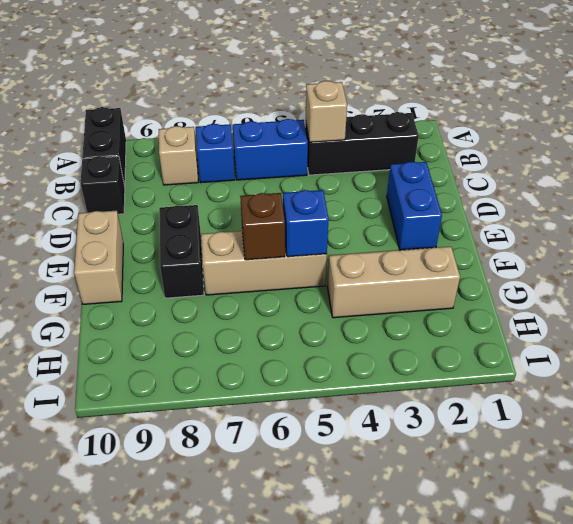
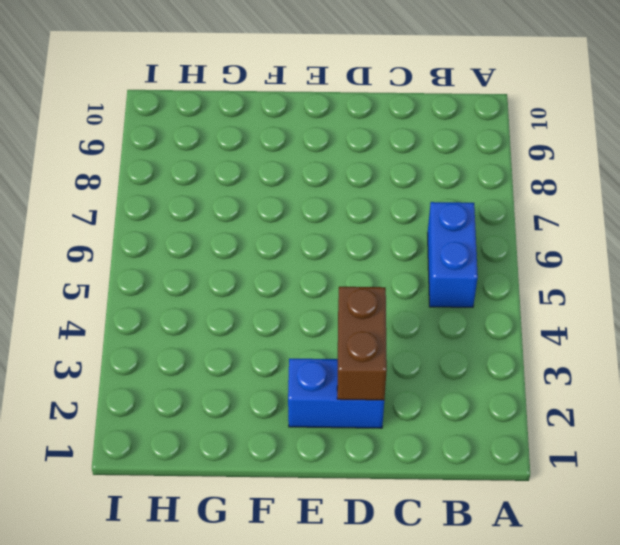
brown brick D2:D3 level 2 -> none
none -> black brick A10:B10 level 1
none -> black brick B2:B4 level 1
none -> blue brick B7 level 1

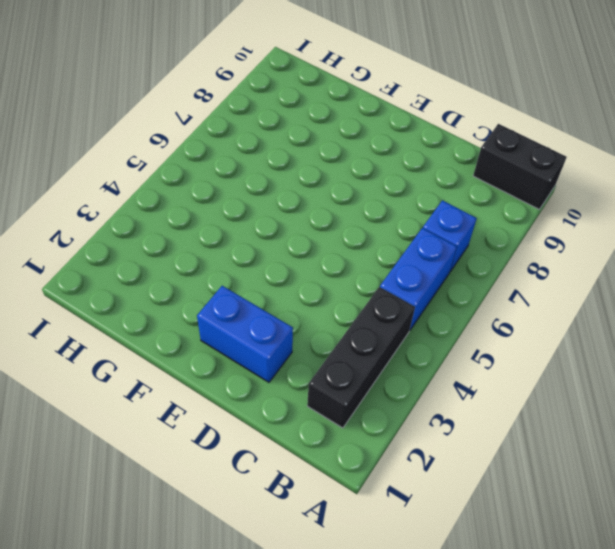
none -> tan brick B8 level 1
none -> black brick C10 level 1
none -> black brick E8:F8 level 1

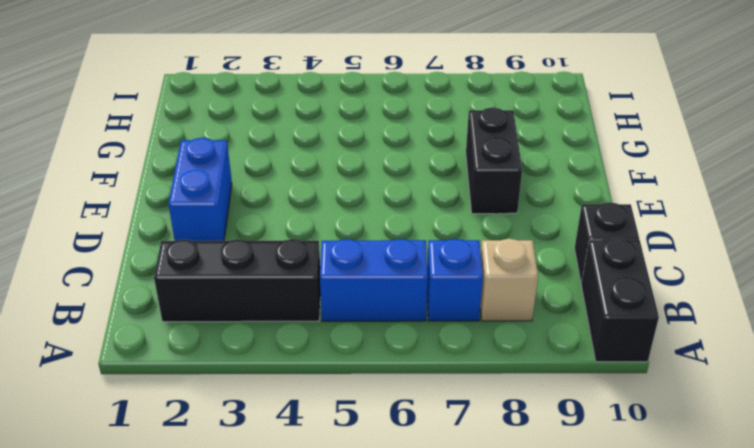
none -> tan brick E10:F10 level 1
none -> tan brick F5:F7 level 1
none -> tan brick G2:G4 level 1

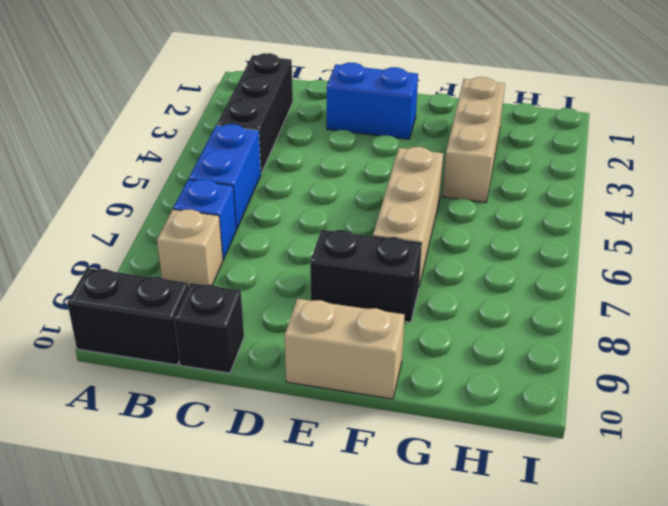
none -> tan brick B4 level 2
none -> blue brick F5 level 2
none -> brown brick F6 level 2

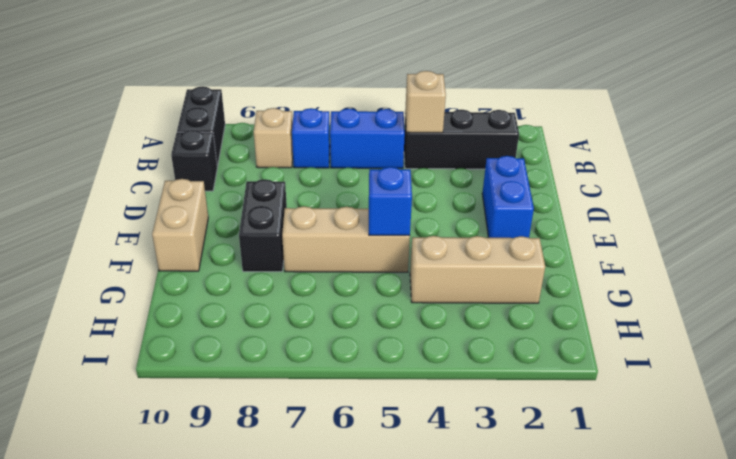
none -> brown brick F6 level 2

